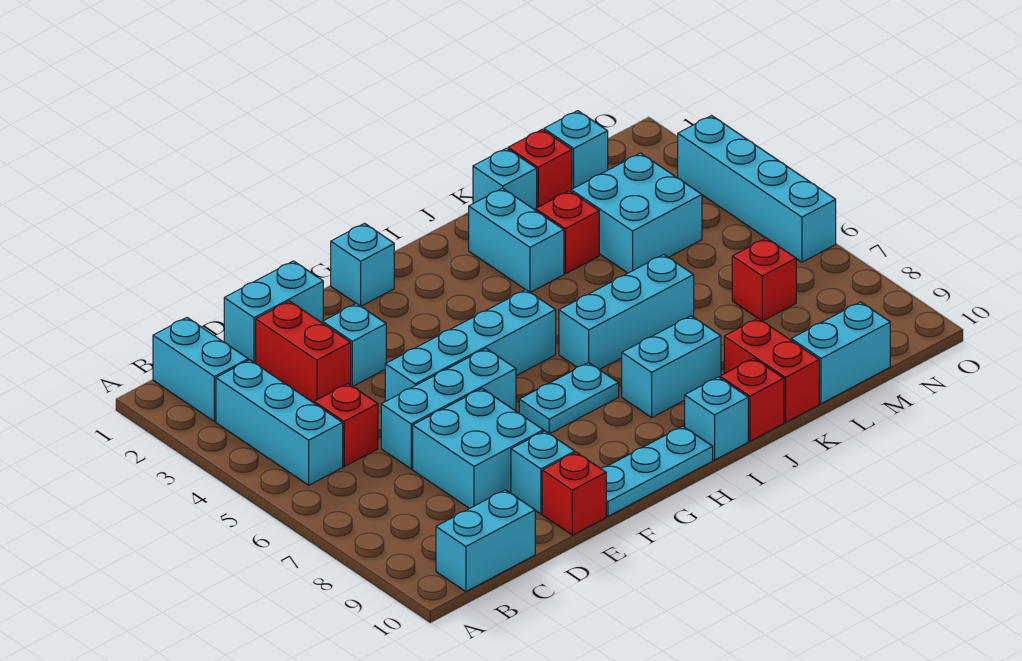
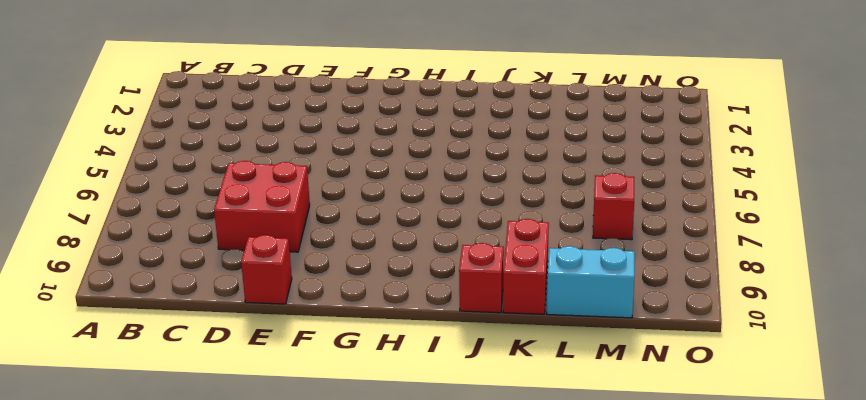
red brick D7:E8 level 1 -> cyan brick D7:E8 level 1
none -> cyan brick B1:B2 level 1
none -> cyan brick B3:B5 level 1
none -> cyan brick B10:C10 level 1

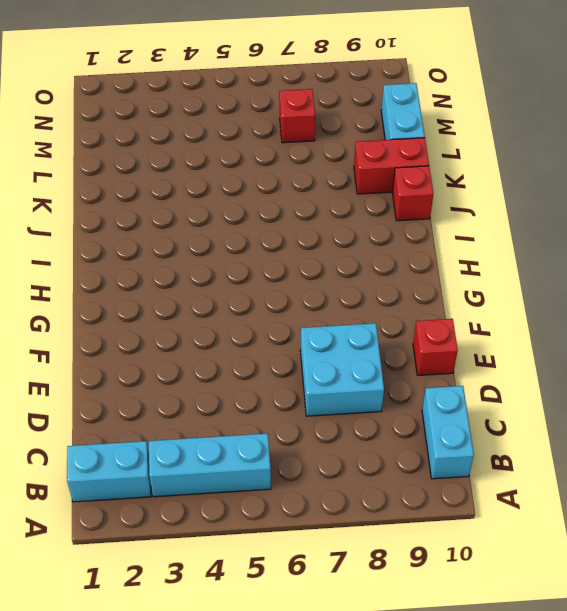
none -> red brick C5 level 1
none -> cyan brick D1:E1 level 1
none -> red brick D2:D3 level 1

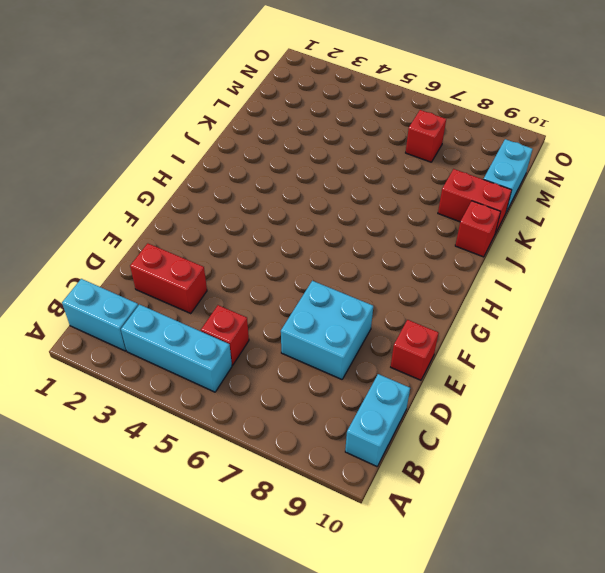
none -> cyan brick D1:E1 level 1
none -> cyan brick D6:F6 level 1
none -> cyan brick E3 level 1

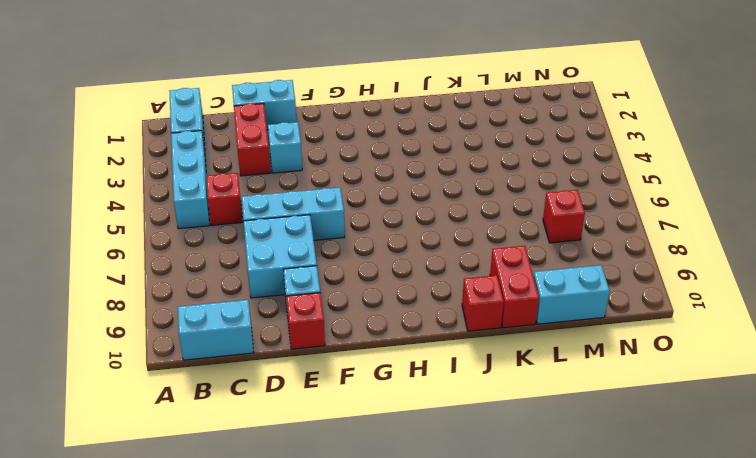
none -> cyan brick E5:H5 level 1
none -> cyan plate F10:H10 level 1
none -> cyan brick G1 level 1

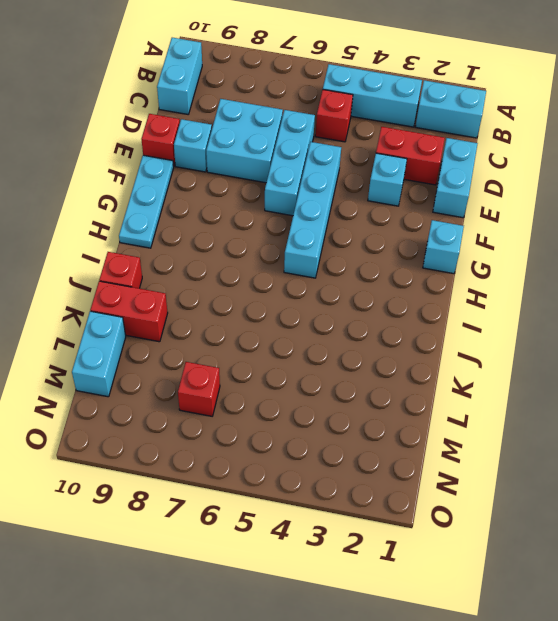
none -> cyan plate G7:H7 level 1
none -> cyan brick I6:K6 level 1
none -> cyan brick I8:J8 level 1

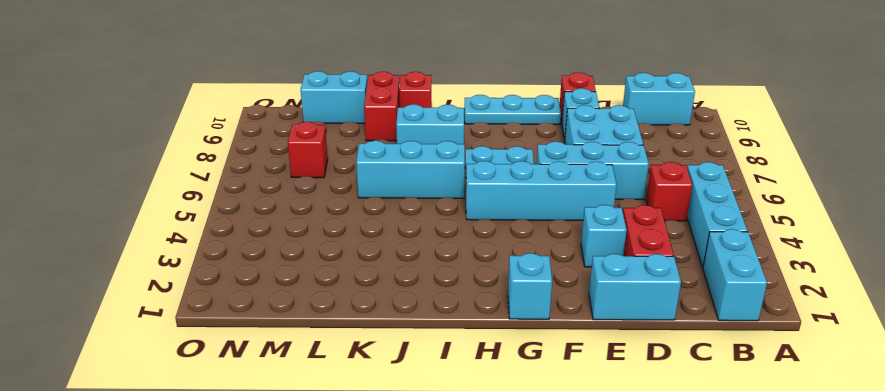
none -> cyan brick I10 level 1
none -> cyan brick J2:J3 level 1
none -> cyan brick K1 level 1

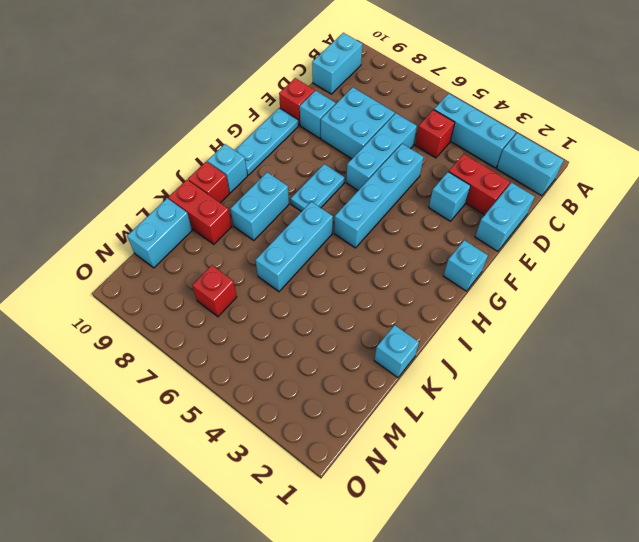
none -> cyan brick J2:J3 level 1
none -> red brick K3 level 1
none -> red brick L1 level 1

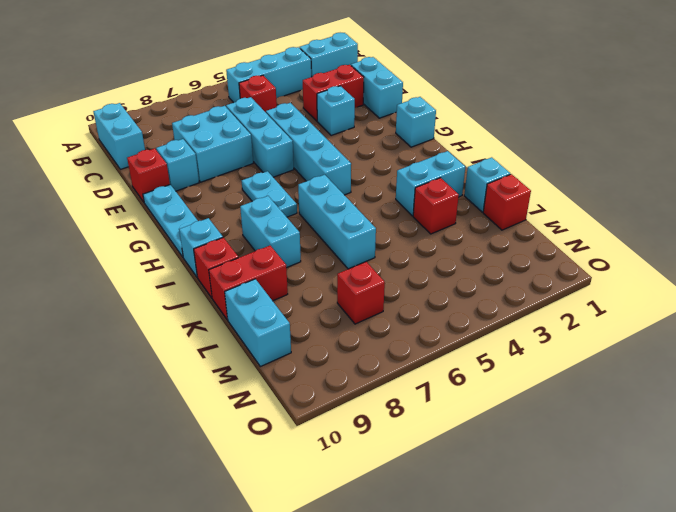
none -> cyan brick L3:M4 level 1
none -> cyan brick M1 level 1
none -> cyan brick O3:O6 level 1

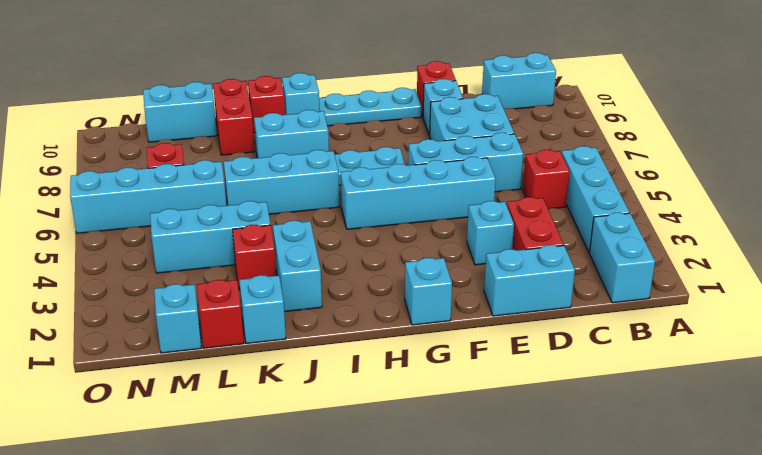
cyan brick K4:M4 level 1 -> cyan brick L3:M4 level 1
cyan brick L6:O6 level 1 -> cyan brick O3:O6 level 1

